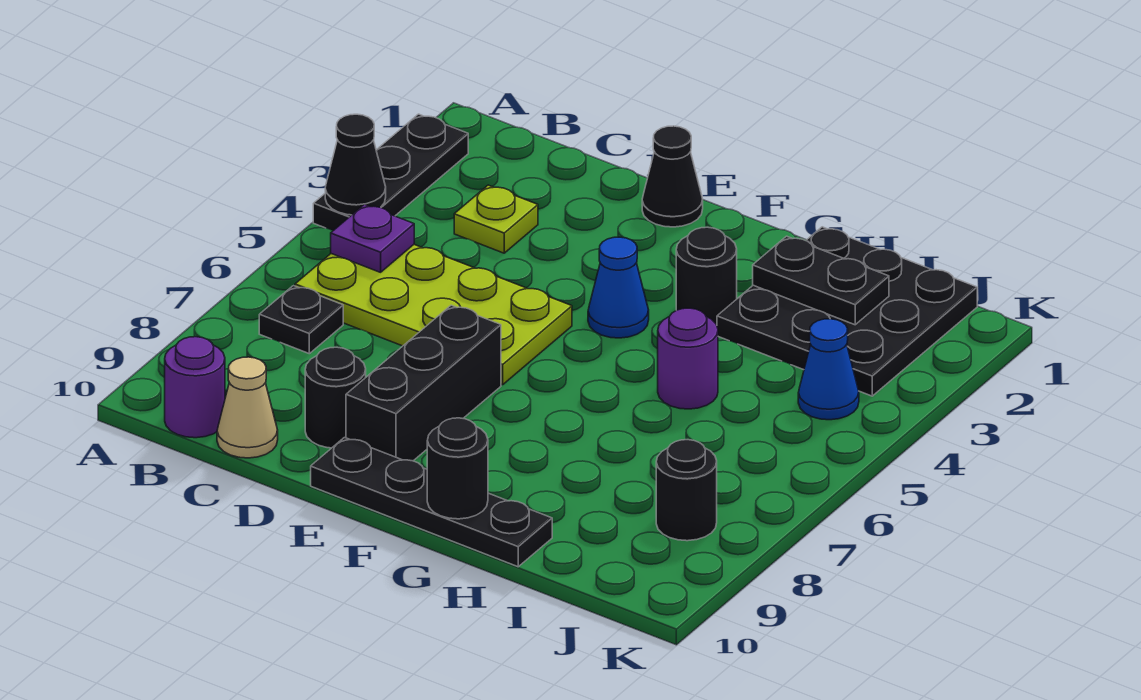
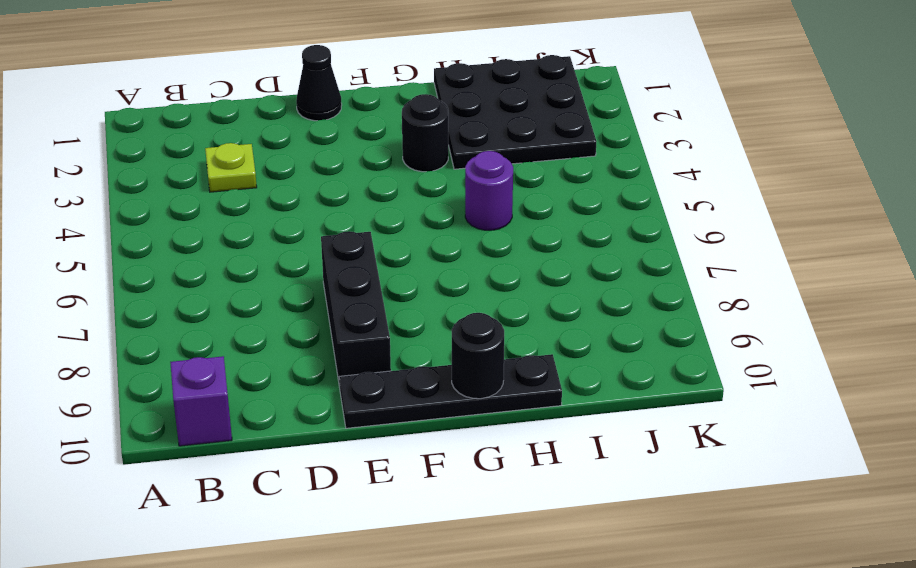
purple brick B10 level 1 -> purple round brick B10 level 1
none -> black plate A2:A4 level 1
none -> lime plate B5:E6 level 1
none -> black plate B7 level 1

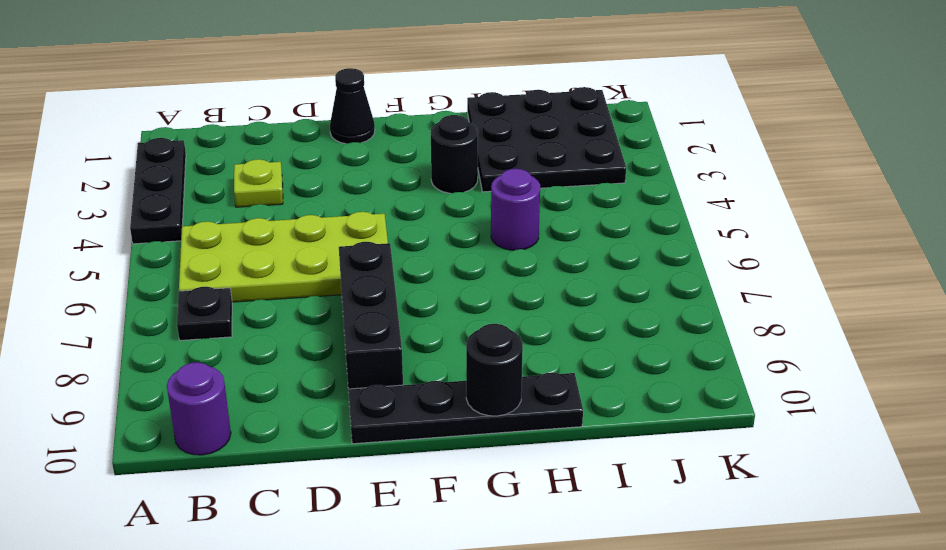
none -> tan cone C10 level 1
none -> black round brick D9 level 1
none -> blue cone F4 level 1

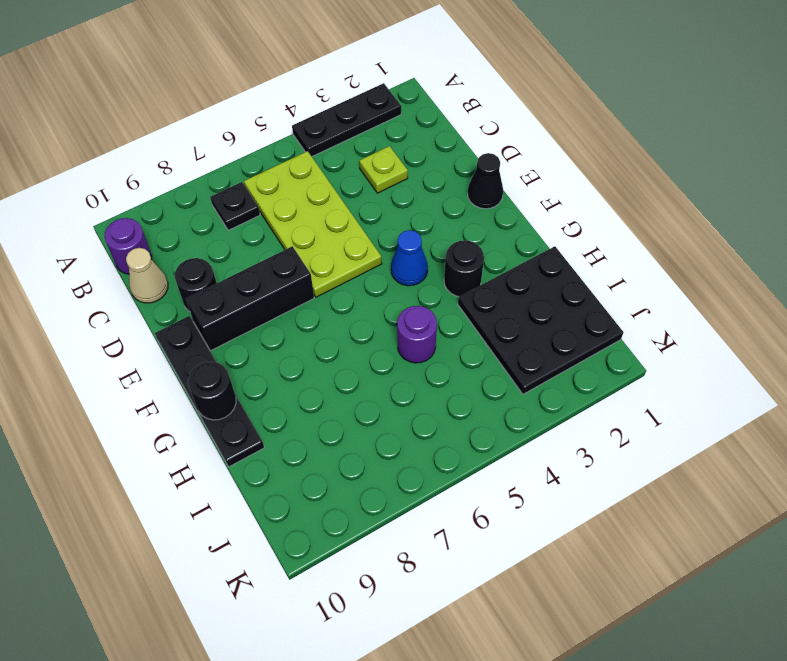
none -> blue cone J4 level 1
none -> black round brick J8 level 1
none -> black cone A4 level 2

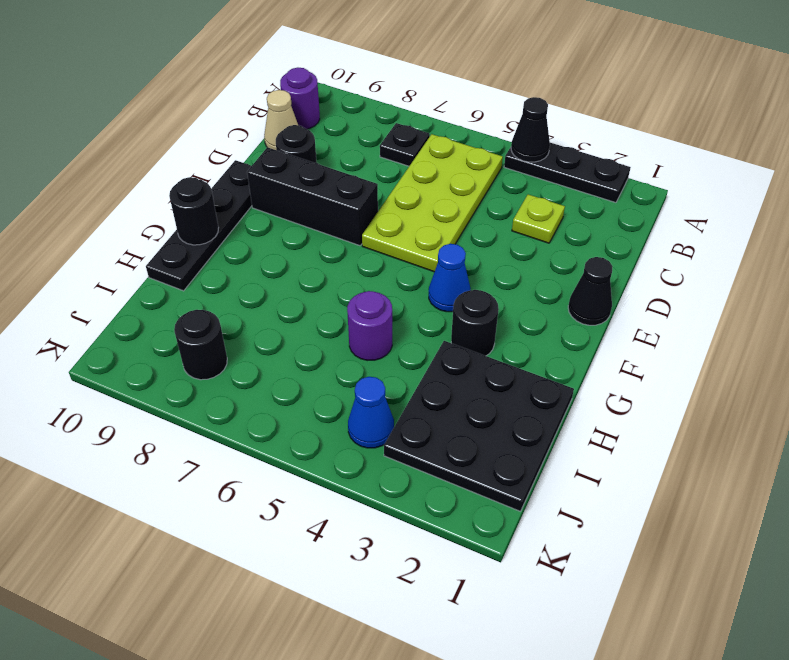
none -> purple plate B5 level 2
none -> black plate H2:I2 level 2

